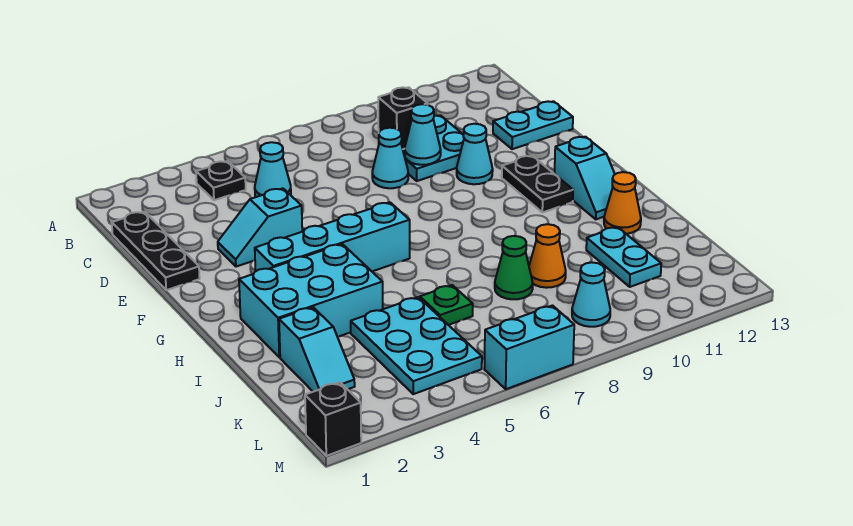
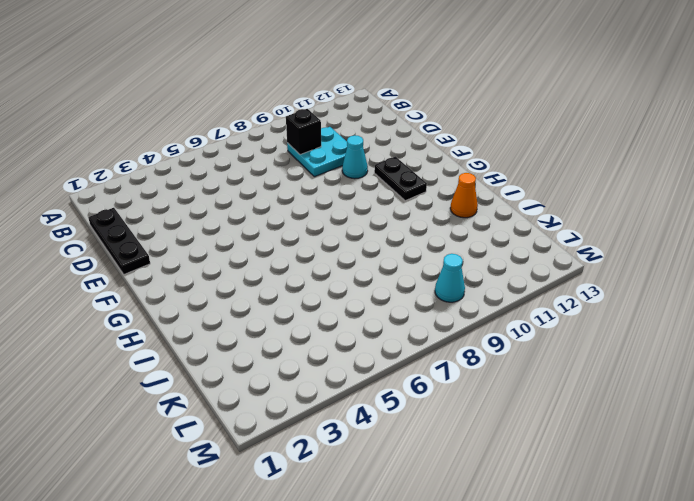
none -> black plate B4 level 1
none -> cyan cone C5 level 1
none -> cyan cone D8 level 1

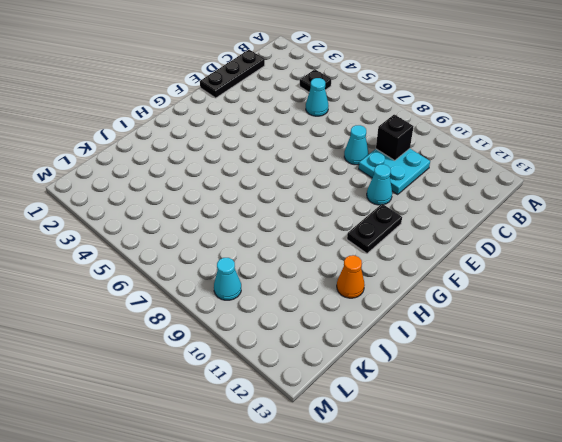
none -> cyan plate D12:D13 level 1
none -> cyan slope E3:E4 level 1 top 4
none -> cyan brick G3:G6 level 1

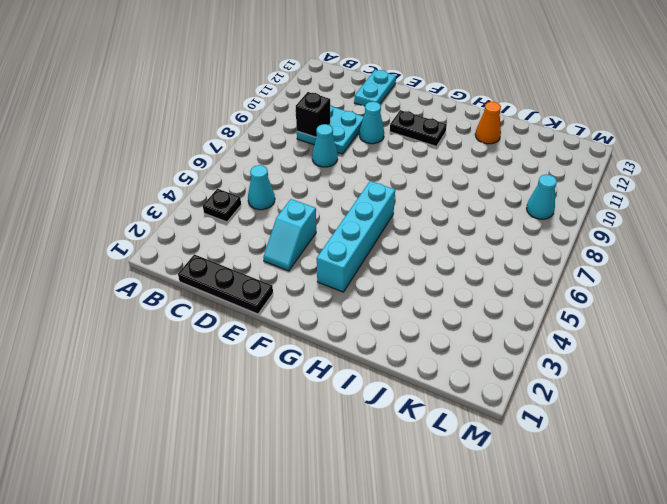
none -> cyan slope G12:H12 level 1 top G
none -> cyan brick H2:I4 level 1
none -> cyan slope J2:K2 level 1 top J

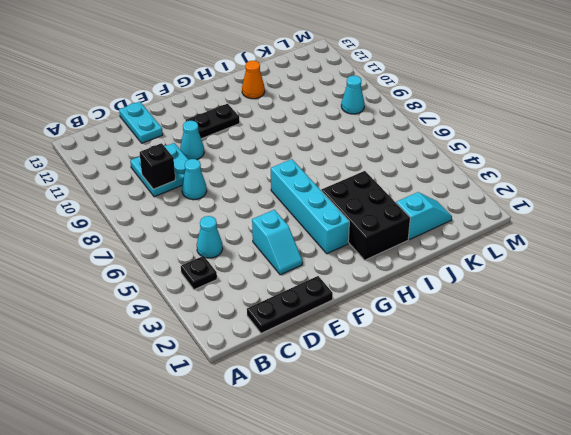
black brick H2:I4 level 1 -> cyan brick H2:I4 level 1
none -> cyan slope G12:H12 level 1 top G
none -> cyan plate J4:L5 level 1
none -> green plate J6 level 1

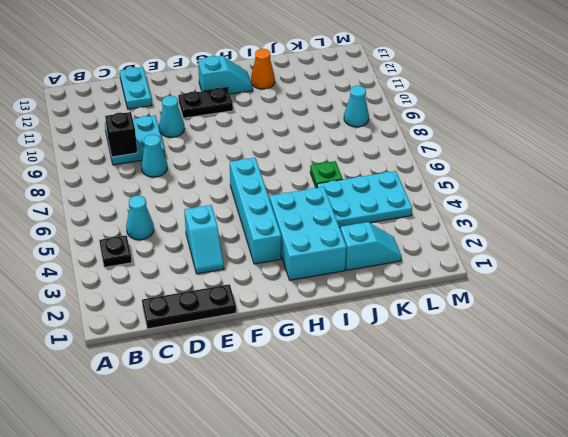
none -> green cone J8 level 1
none -> orange cone J9 level 1
none -> cyan plate J11:K11 level 1

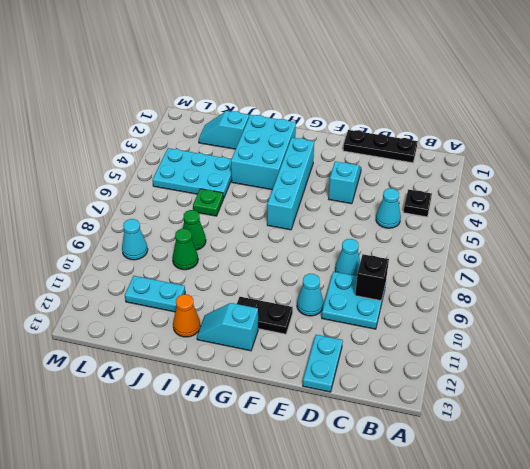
green cone J9 level 1 -> orange cone J9 level 1
none -> black brick M1 level 1
none -> cyan brick M6:M7 level 1
none -> cyan cone D9 level 2

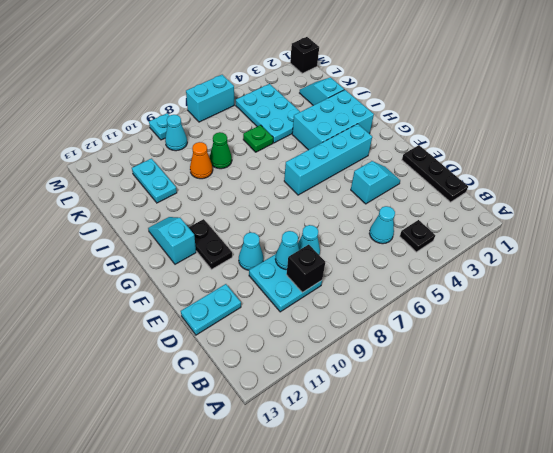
cyan plate M9 level 1 -> none
none -> orange cone I12 level 1

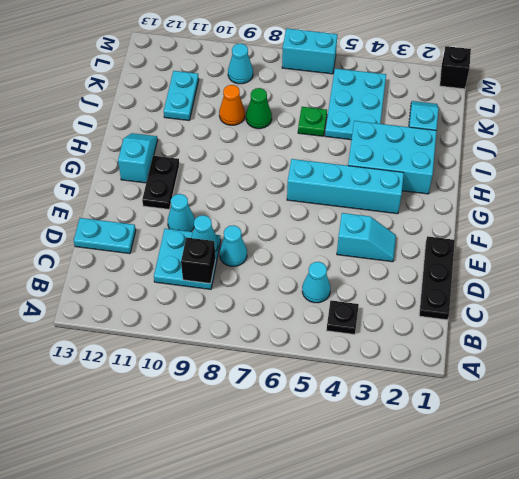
none -> orange cone I12 level 1

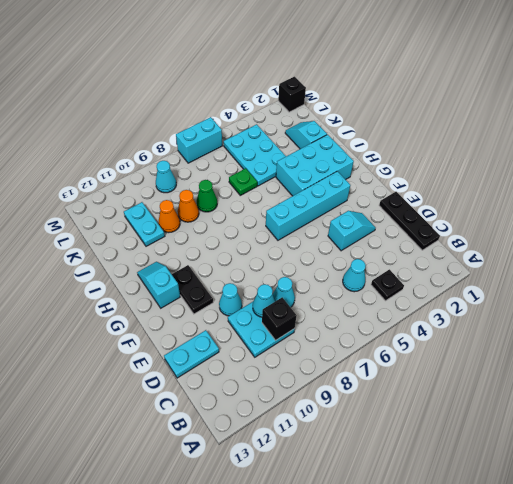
orange cone J10 level 1 -> orange cone I12 level 1

